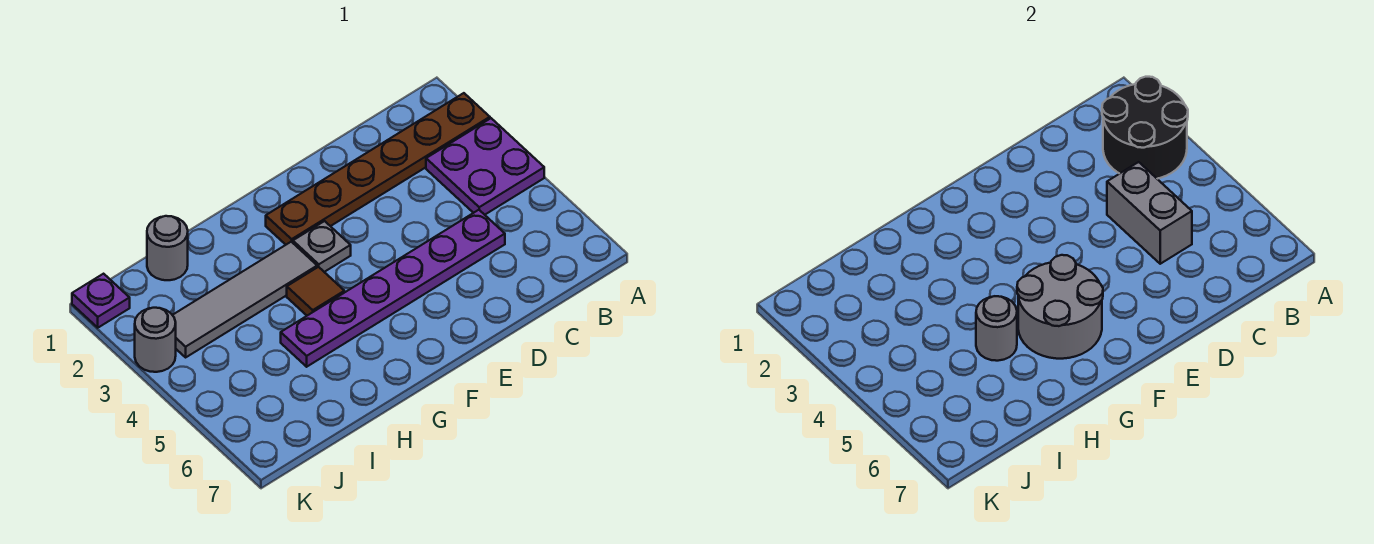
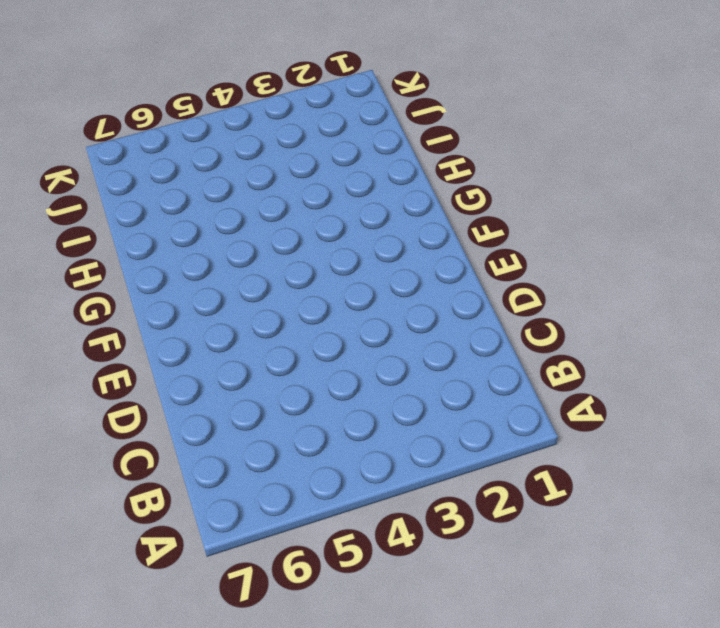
none -> brown plate A2:F2 level 1
none -> purple plate A3:B4 level 1
none -> purple plate C5:H5 level 1

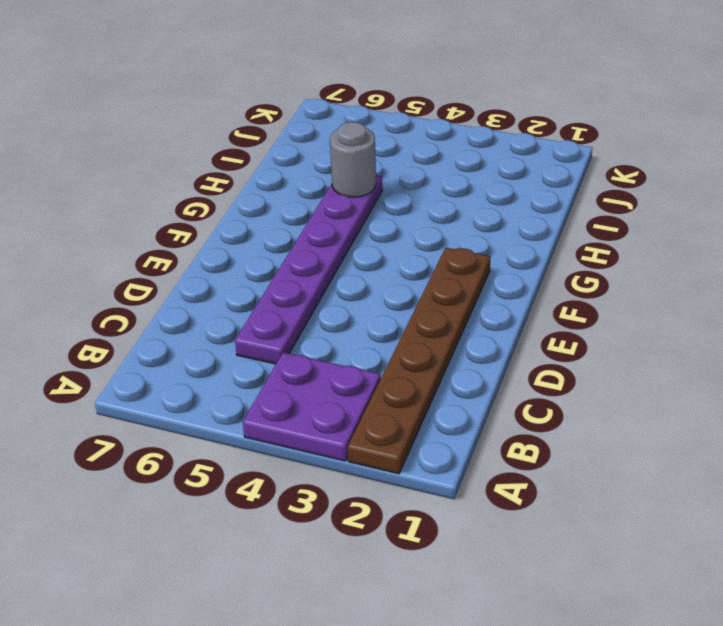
none -> grey plate F3 level 1
none -> grey tile G3:J3 level 1
none -> brown tile G4 level 1

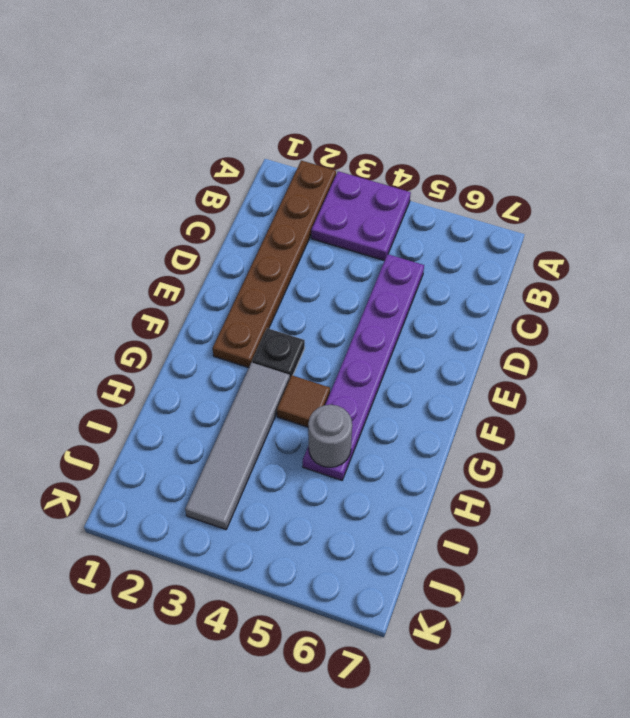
black plate F3 level 1 -> grey plate F3 level 1
none -> grey round brick I1 level 1
none -> purple plate K1 level 1
none -> grey round brick K3 level 1

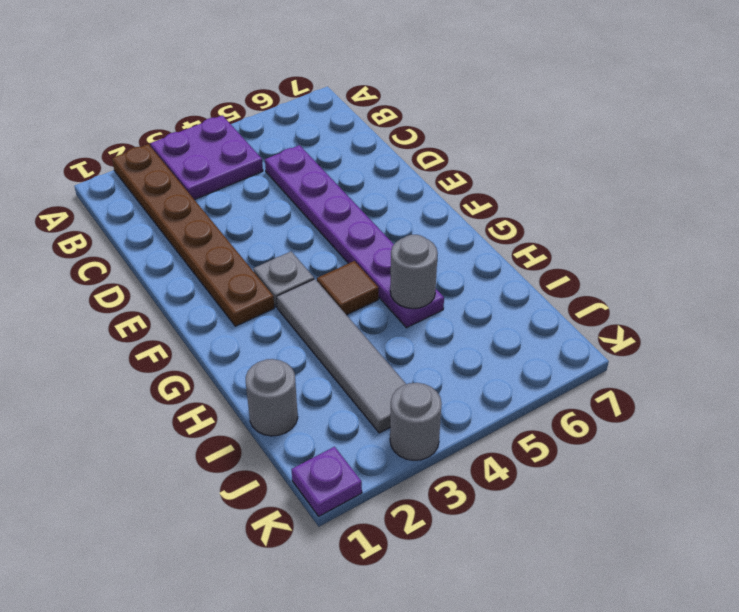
none -> black round brick A2:B3 level 2
none -> grey brick C4:C5 level 2
none -> grey round brick F5:G6 level 2

